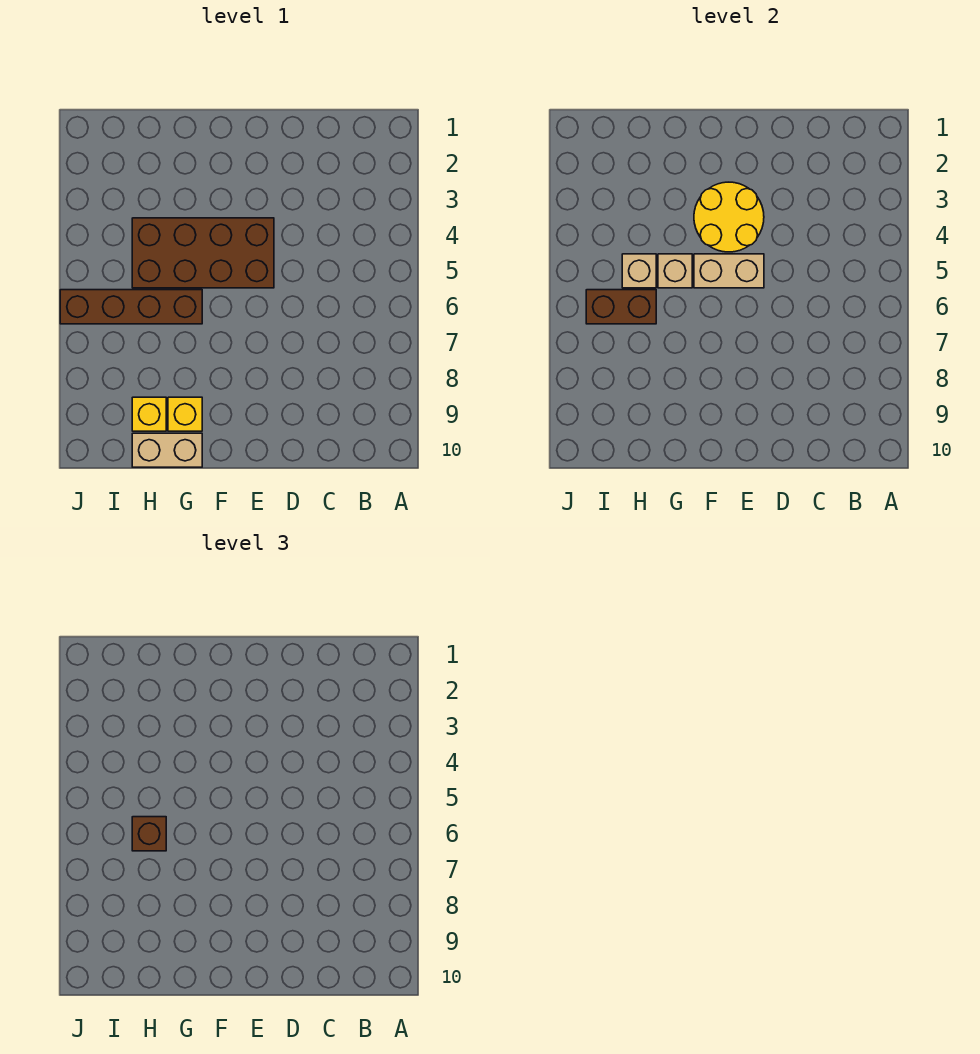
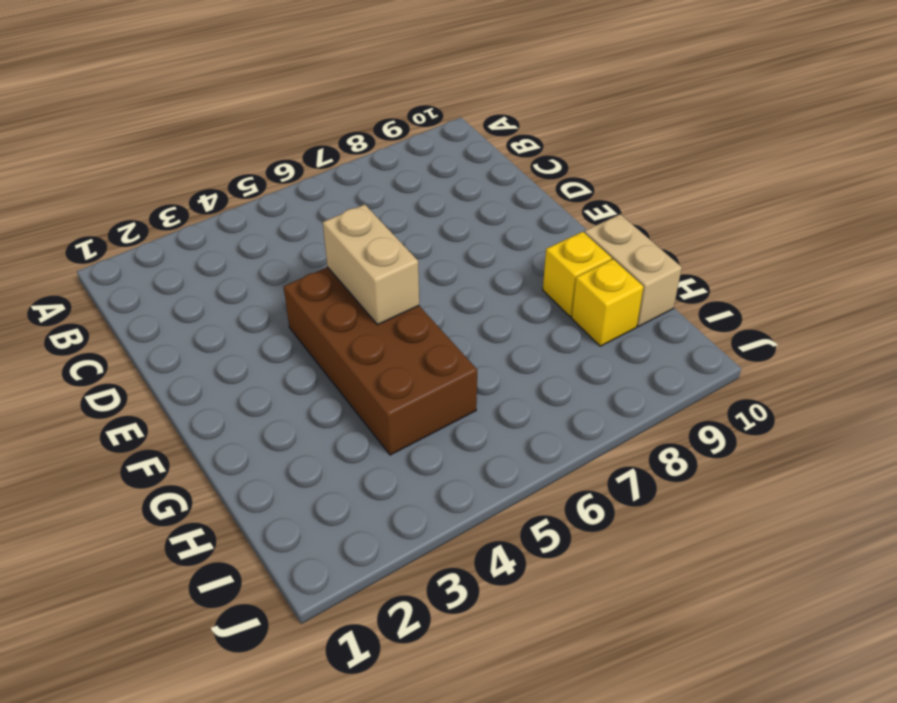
none -> brown brick G6:J6 level 1
none -> yellow round brick E3:F4 level 2

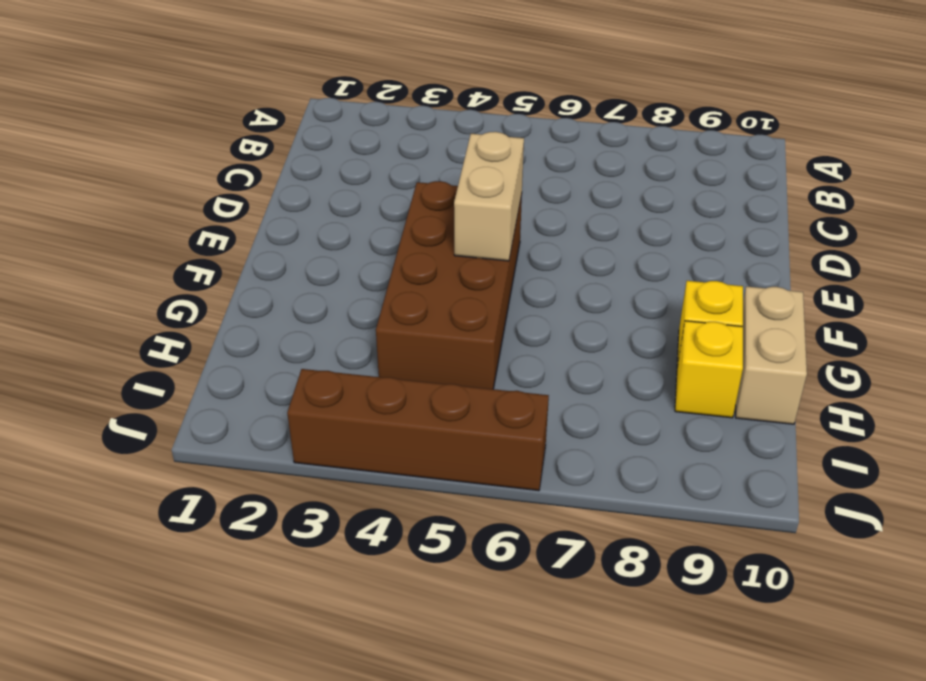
brown brick J3:J6 level 1 -> brown brick G6:J6 level 1
none -> yellow round brick E3:F4 level 2
none -> tan brick G5 level 2

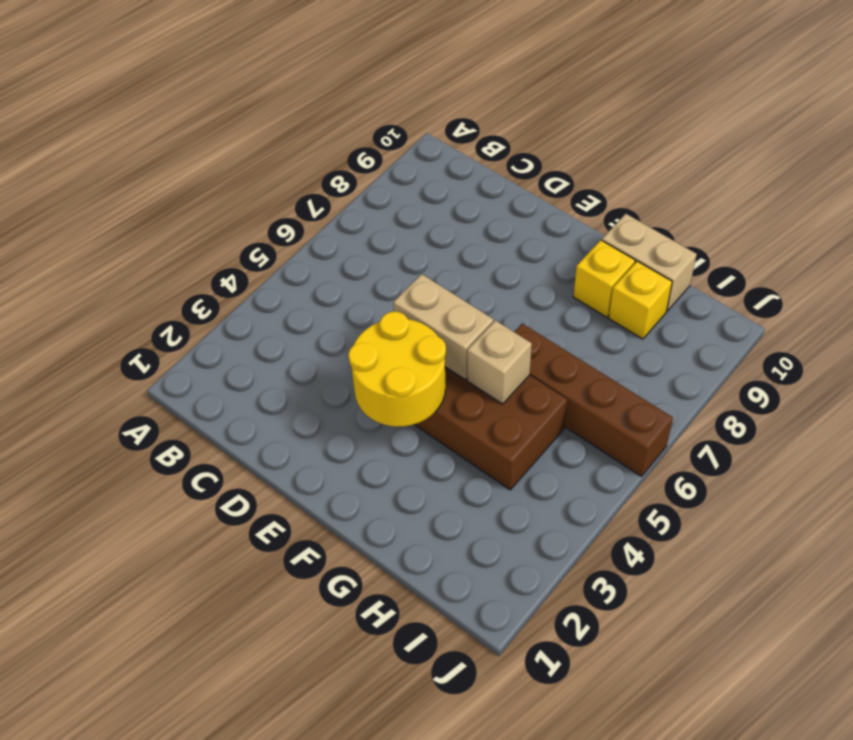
none -> tan brick H5 level 2
none -> brown brick H6:I6 level 2

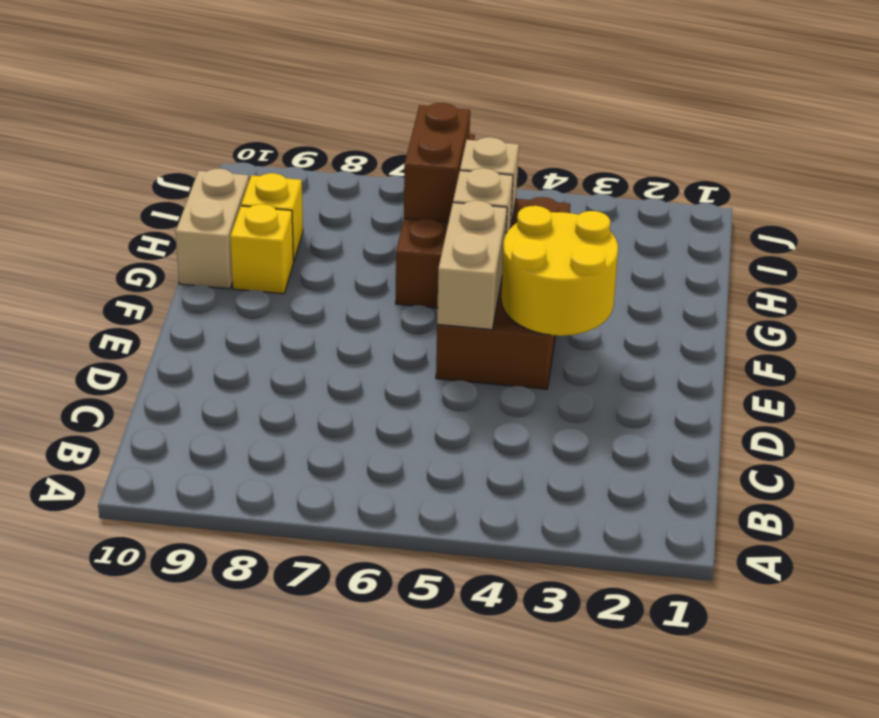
none -> brown brick H6 level 3

